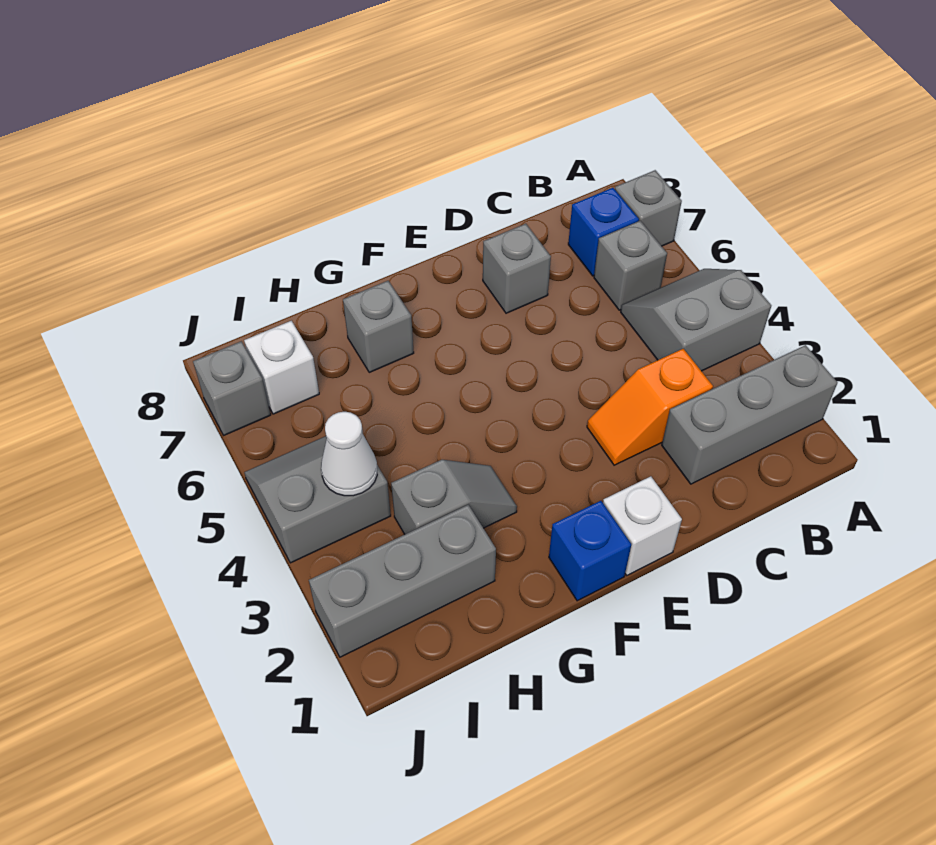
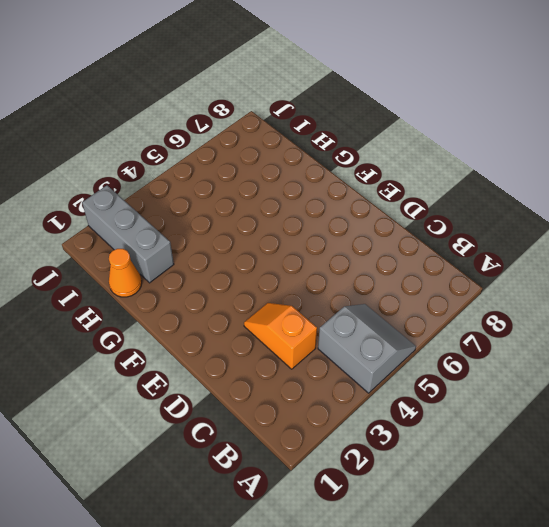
orange cone H1 level 1 -> none
none -> grey brick A2:C2 level 1
none -> grey brick A7 level 1
none -> grey brick B6 level 1

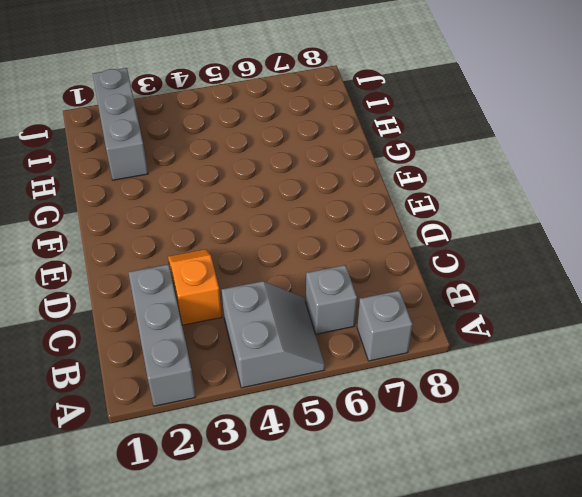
none -> blue brick B7 level 1
none -> grey brick D7 level 1
none -> white brick E1 level 1

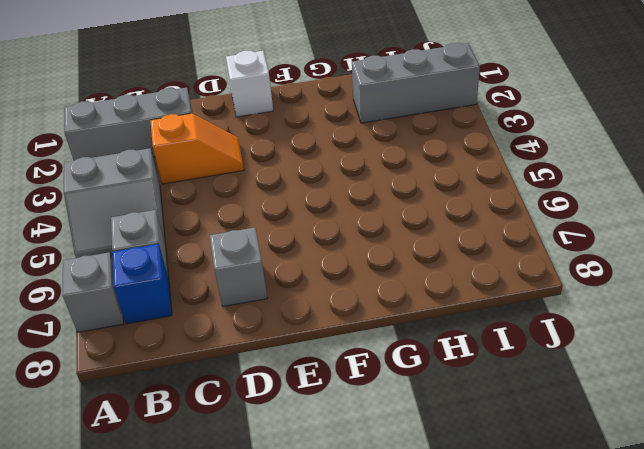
none -> blue brick F1 level 1
none -> grey slope G3:H3 level 1 top H
none -> grey brick G7 level 1

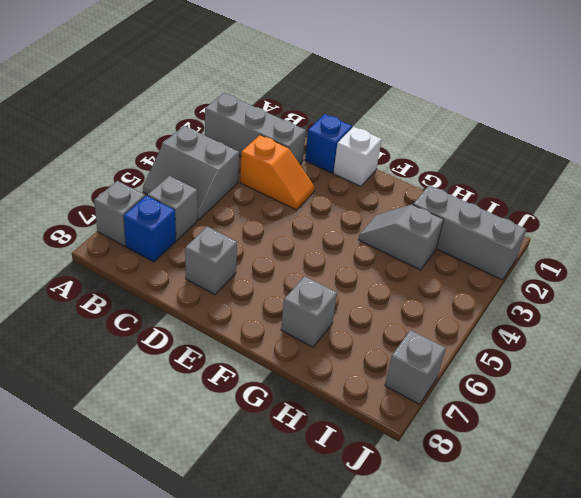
blue brick D1 level 1 -> blue brick F1 level 1
none -> grey slope I4:J5 level 1 top 4
none -> white brick I7 level 1
none -> white cone I4 level 2

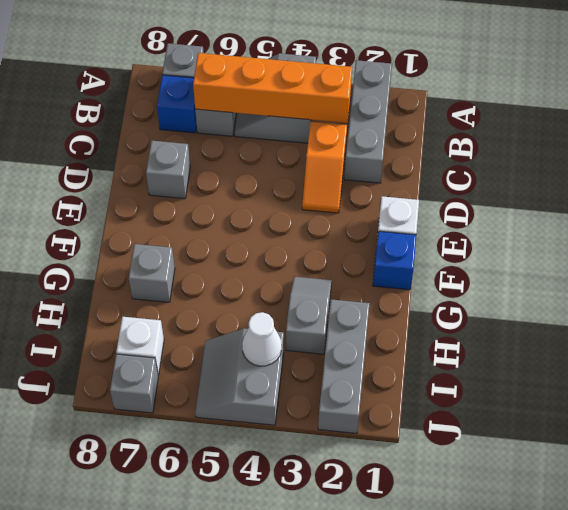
orange brick B3:B6 level 2 -> none

